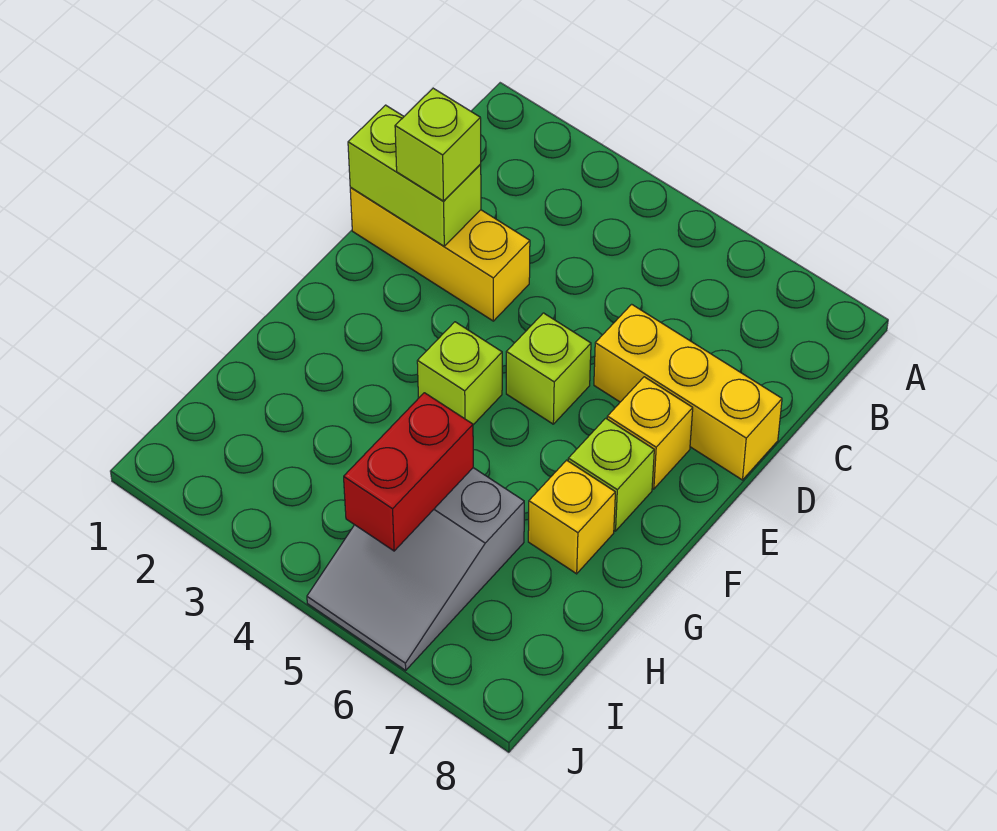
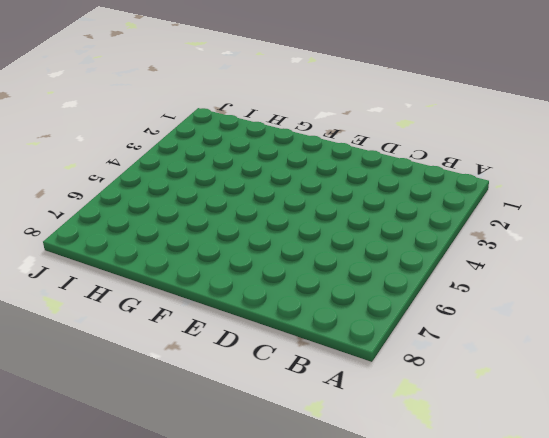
none -> yellow brick D1:D3 level 1
none -> yellow brick D6:D8 level 1

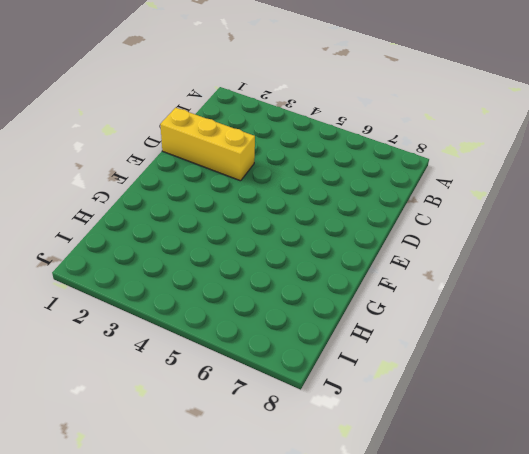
none -> yellow brick D6:D8 level 1
none -> lime brick E5 level 1

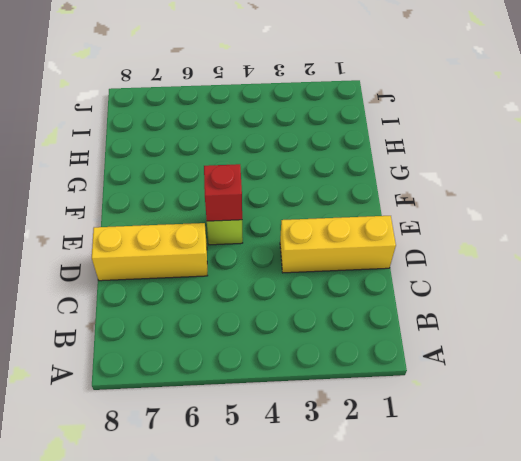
red brick E5 level 2 -> none
none -> yellow brick E7 level 1
none -> lime brick F4 level 1

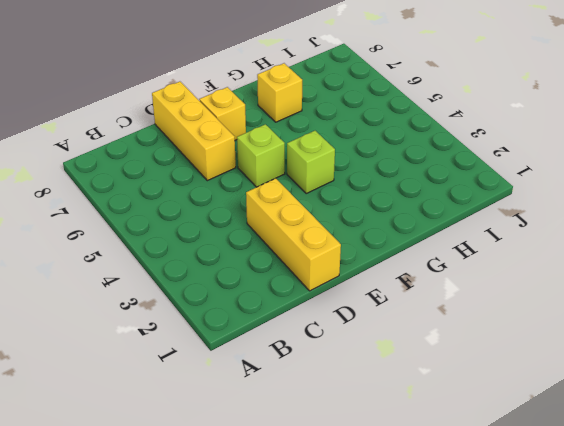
none -> lime brick F7 level 1
none -> grey slope H5:J6 level 1 top H

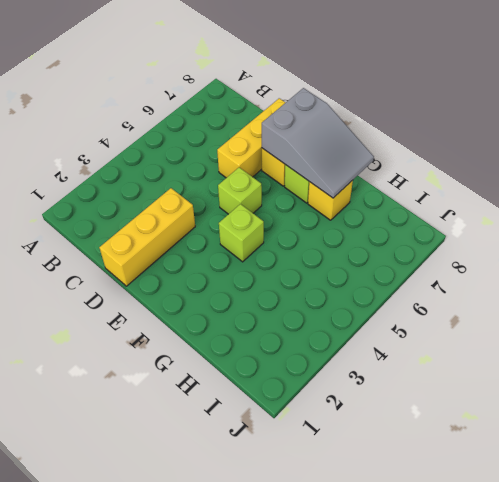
grey slope E7:G8 level 2 top E -> grey slope H5:J6 level 1 top H
none -> lime brick D1:D2 level 2
none -> red brick H5:I5 level 2

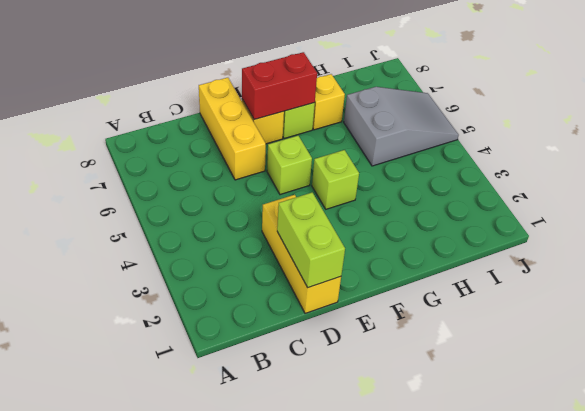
red brick E7:F7 level 2 -> red brick H5:I5 level 2
none -> lime brick D2 level 3

